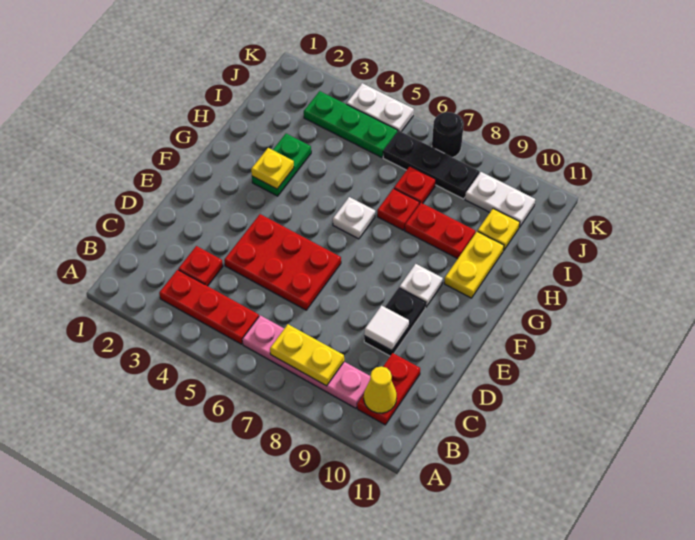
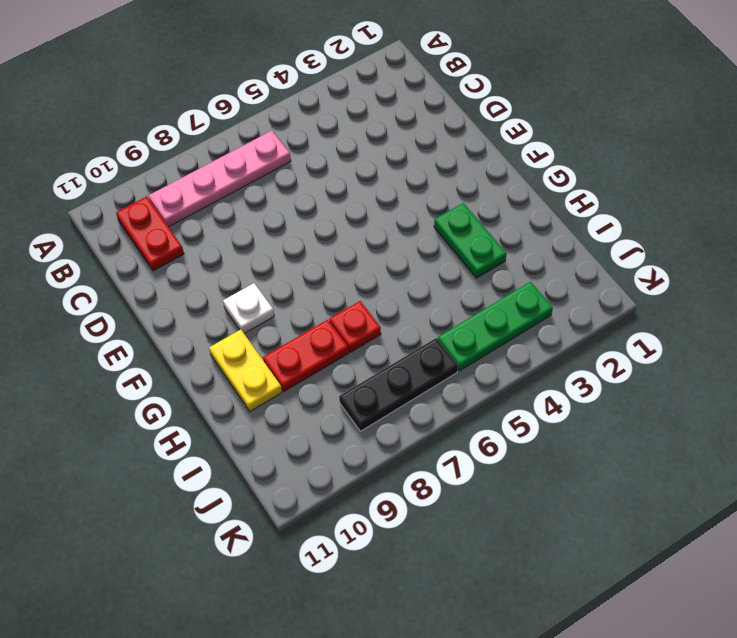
none -> red plate B3:B5 level 1
none -> red plate C3 level 1
none -> red plate D4:E6 level 1

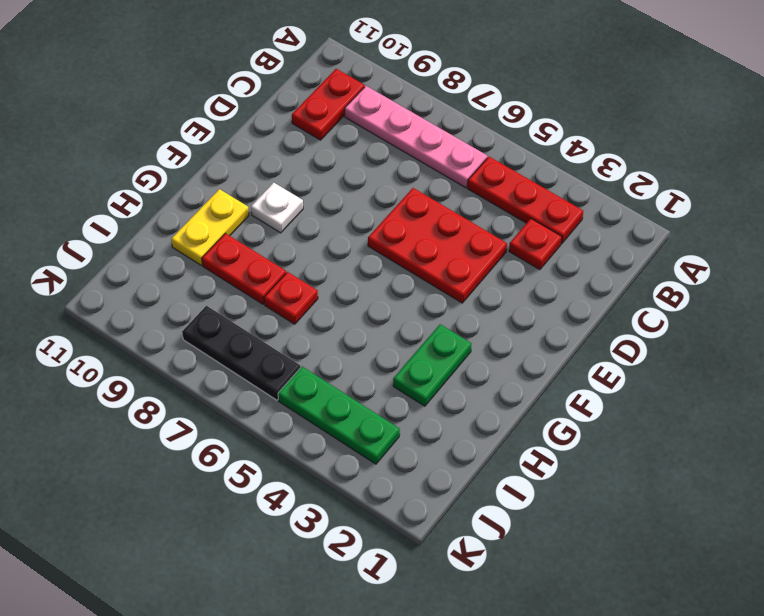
none -> black plate D9:E9 level 1
none -> white plate G6 level 1
none -> red plate I7 level 1

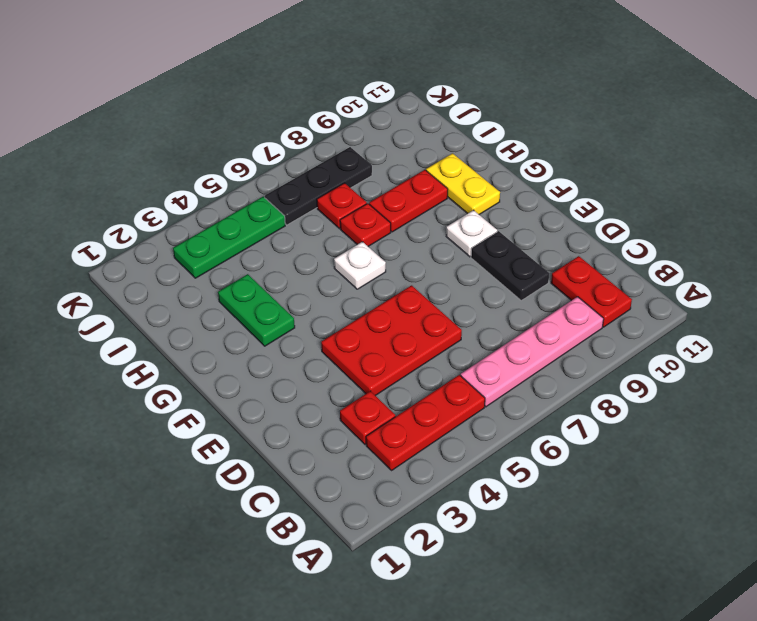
none -> yellow plate I10 level 1
none -> white plate J9:J10 level 1
none -> white plate K4:K5 level 1

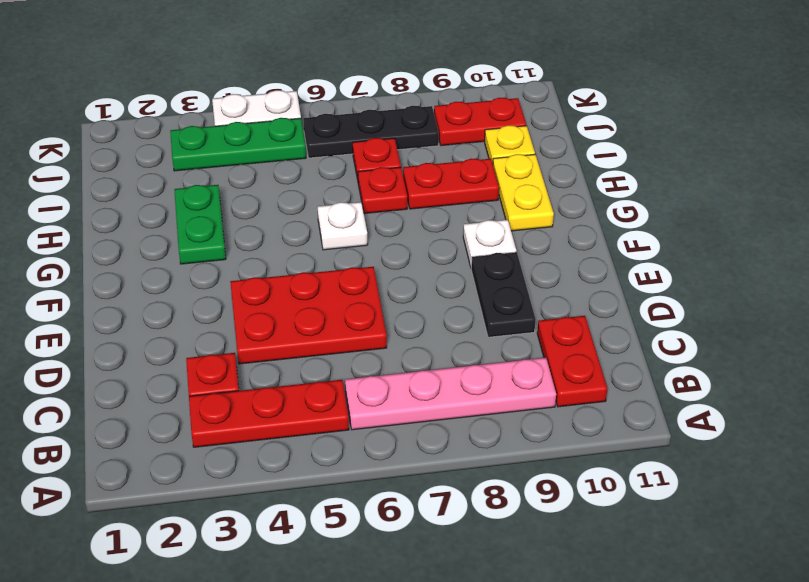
red plate J9:J10 level 1 -> white plate J9:J10 level 1
none -> black round brick K7 level 1
none -> yellow plate B7:B8 level 2
none -> yellow cone B10 level 2

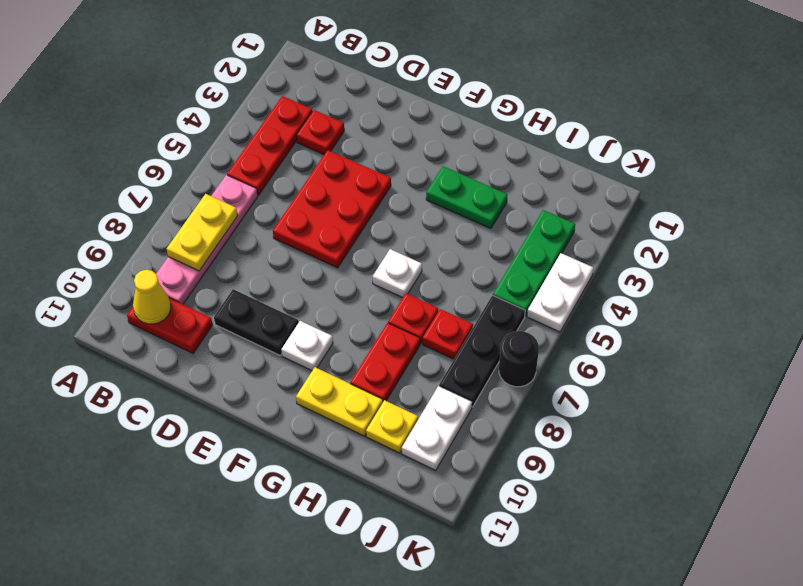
none -> white tile D9 level 2
none -> yellow plate G3 level 2

